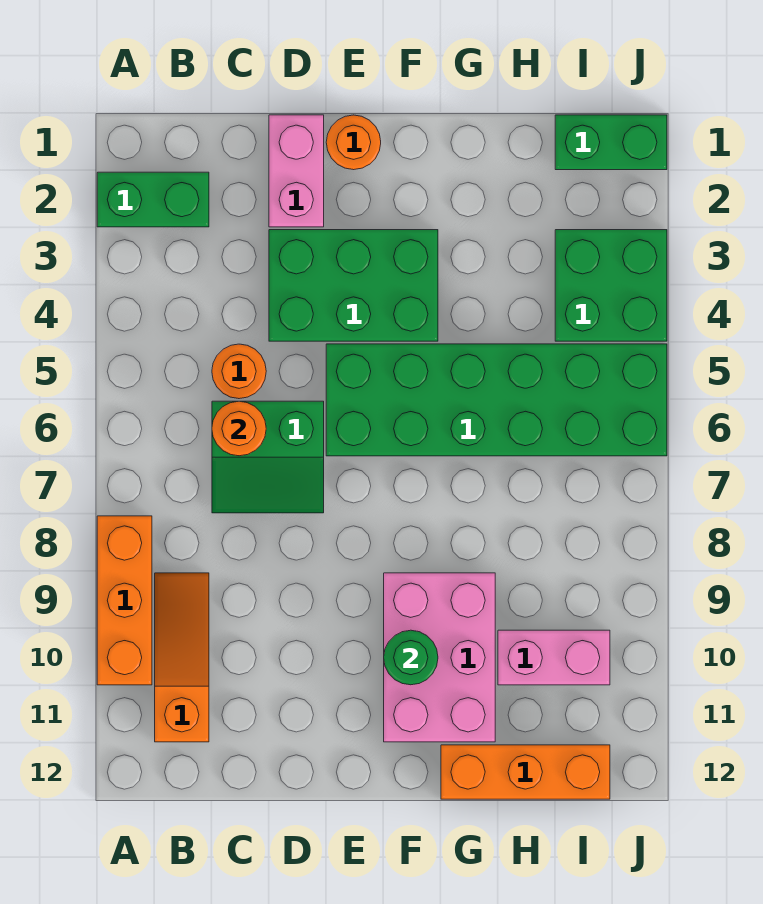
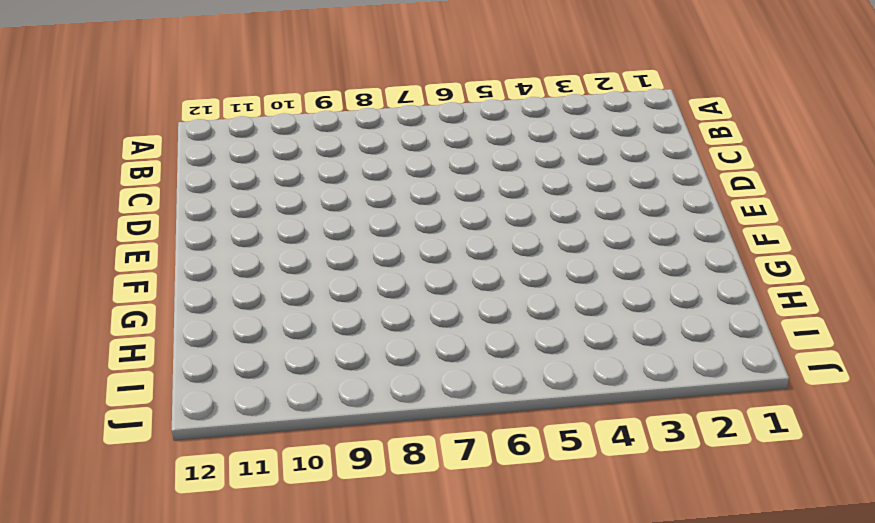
none -> green brick A2:B2 level 1
none -> orange brick A8:A10 level 1
none -> orange slope B9:B11 level 1 top 11

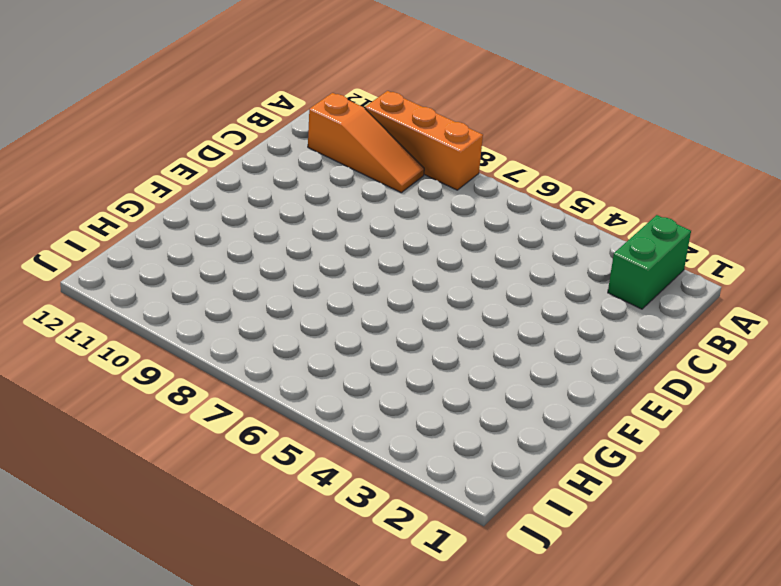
none -> orange round brick C5 level 1
none -> green slope C6:D7 level 1 top 6
none -> pink brick D1:D2 level 1

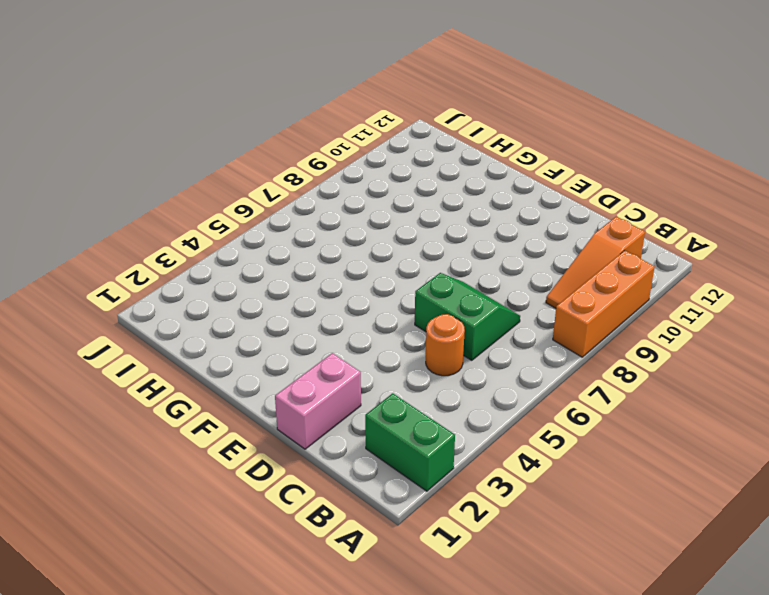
none -> green brick D3:F4 level 1
none -> orange round brick E1 level 1
none -> green brick E5:J6 level 1

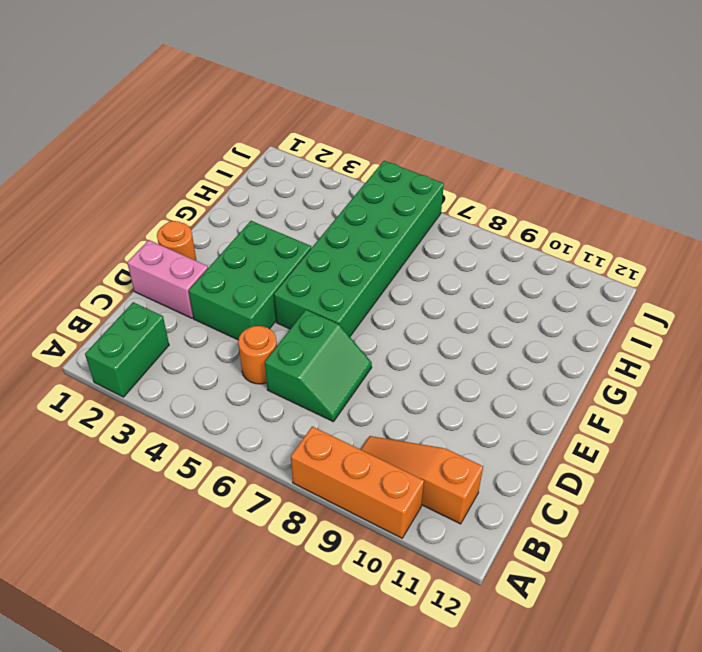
none -> pink brick F9:G11 level 1
none -> orange brick G12:I12 level 1
none -> pink brick H10:I10 level 1

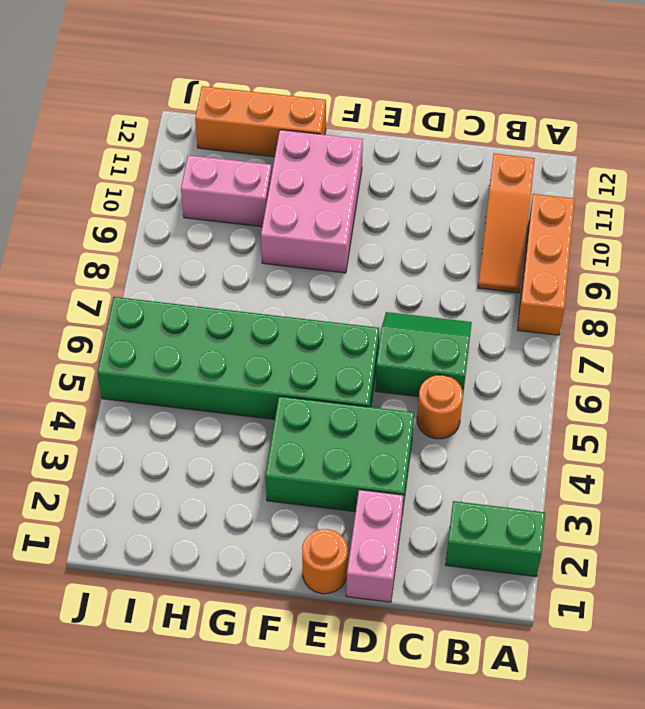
none -> green brick I1:J1 level 1
none -> green brick I3:J4 level 1
none -> orange round brick C6 level 2

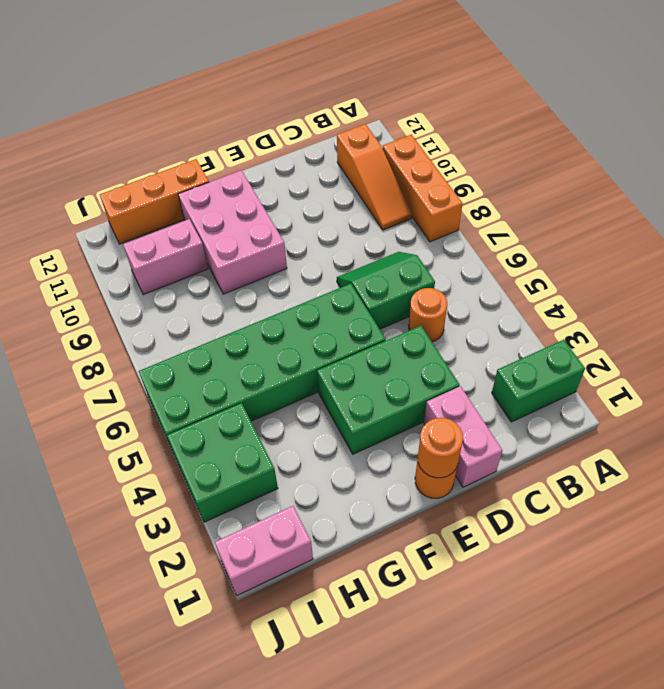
orange round brick E1 level 2 -> orange round brick C6 level 2
pink brick I1:J1 level 1 -> green brick I1:J1 level 1
none -> green round brick F10 level 2

